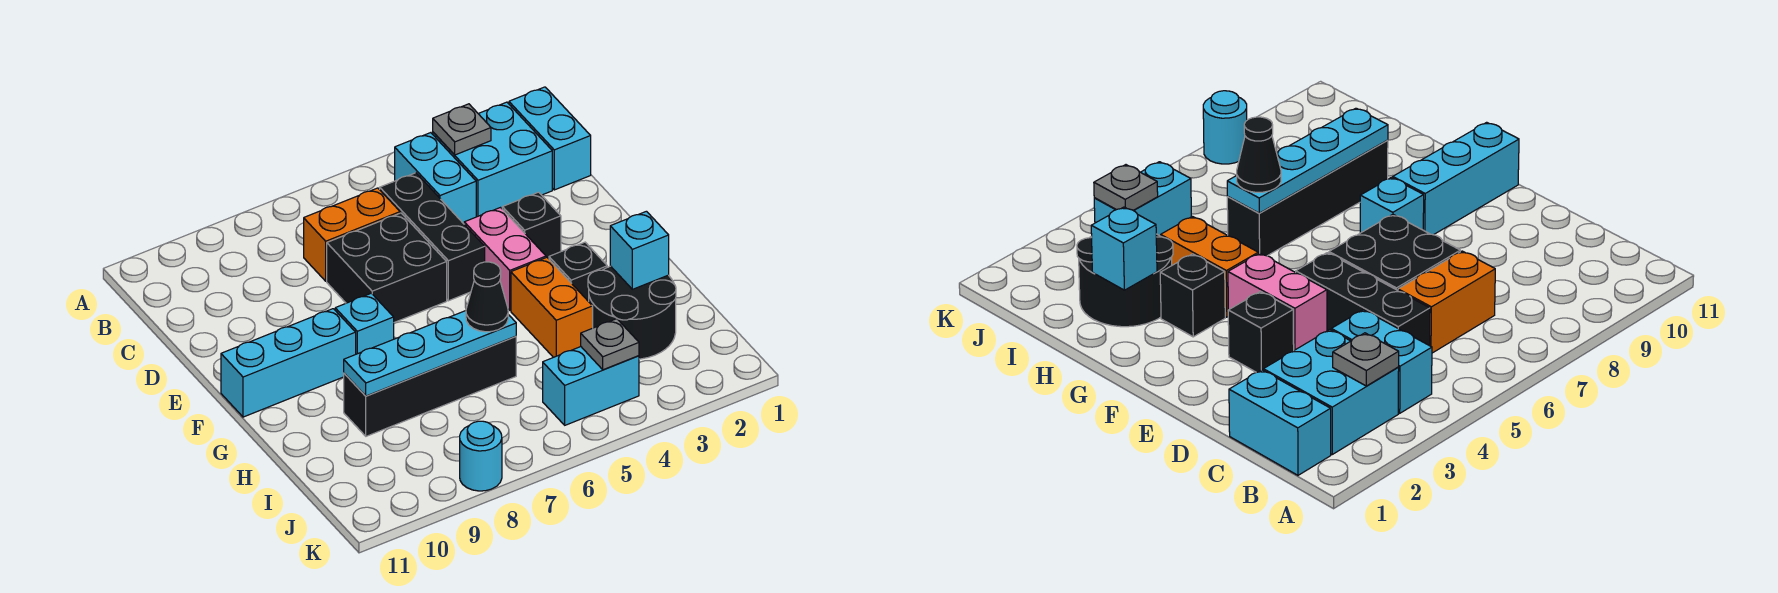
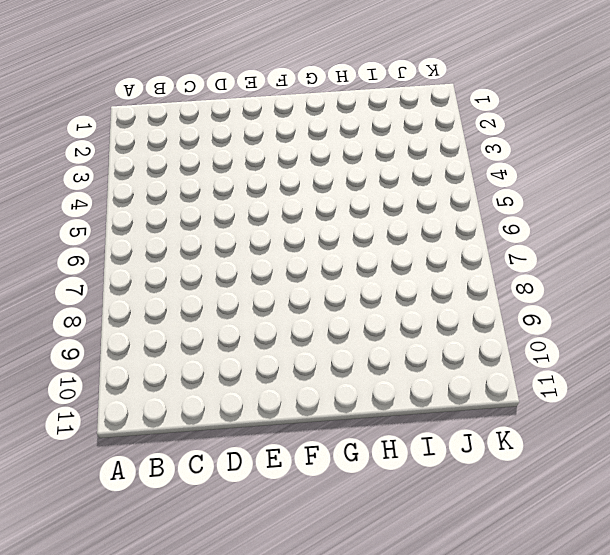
none -> cyan brick B1:C1 level 1
none -> cyan brick B2:C3 level 1
none -> cyan brick B4:C4 level 1

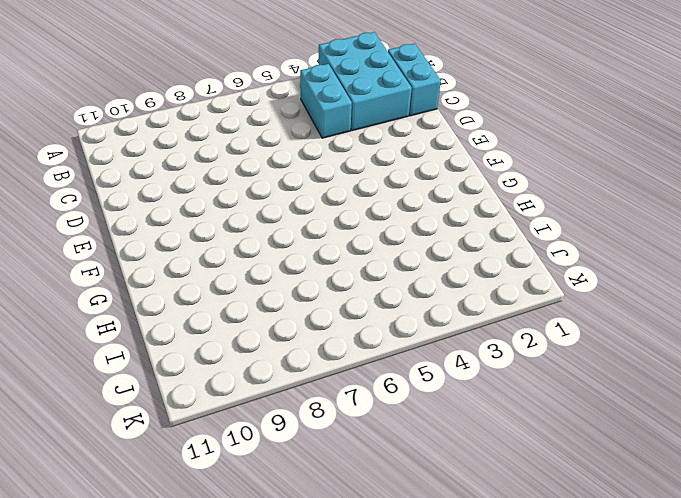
cyan brick A2:C3 level 1 -> cyan brick B2:C3 level 1
none -> black brick C5:E5 level 1
none -> orange brick C6:C7 level 1
none -> black brick D6:E7 level 1

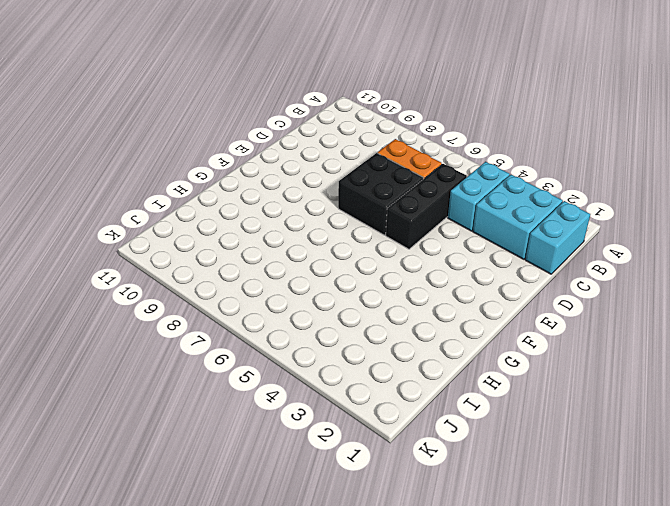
none -> black brick E3 level 1
none -> pink brick E4:F4 level 1
none -> cyan brick F8 level 1

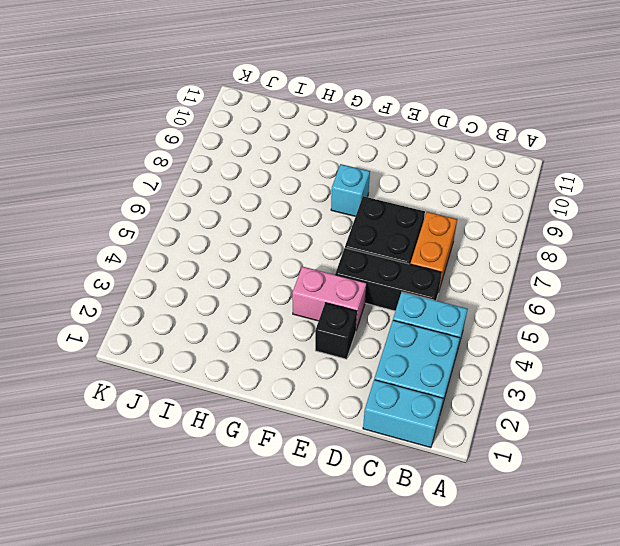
none -> cyan brick F9:F11 level 1
none -> black brick G3 level 1
none -> orange brick G4:H4 level 1

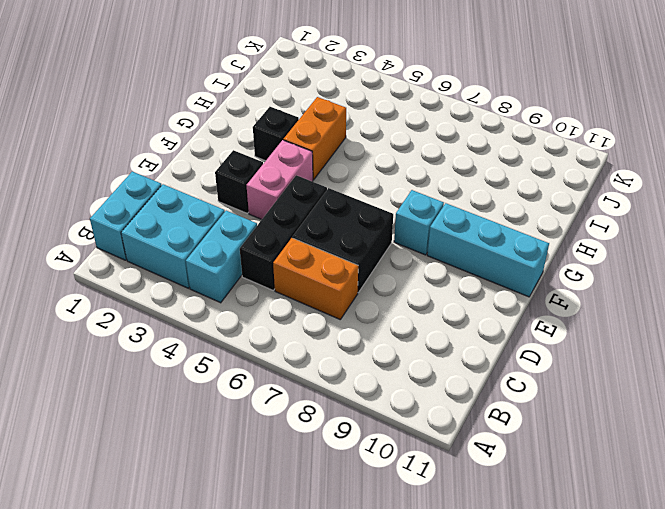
none -> black round brick H2:I3 level 1
none -> black brick H6:H9 level 1
none -> cyan brick J4:J5 level 1

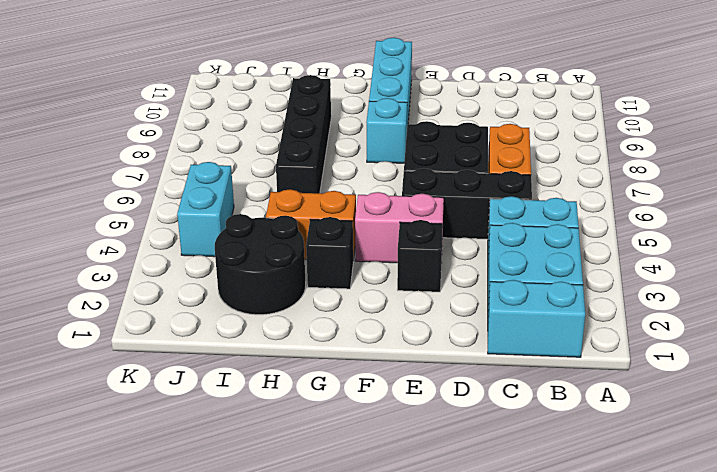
none -> cyan round brick K8 level 1
none -> grey plate B3 level 2
none -> cyan brick H2 level 2

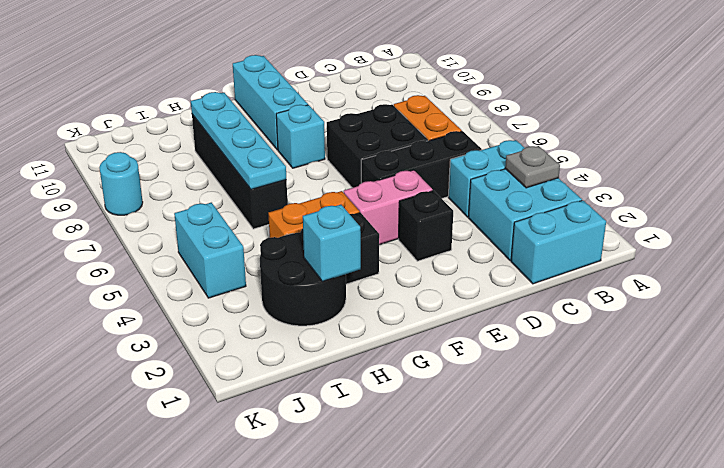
none -> grey plate J4 level 2
none -> black cone H6 level 3

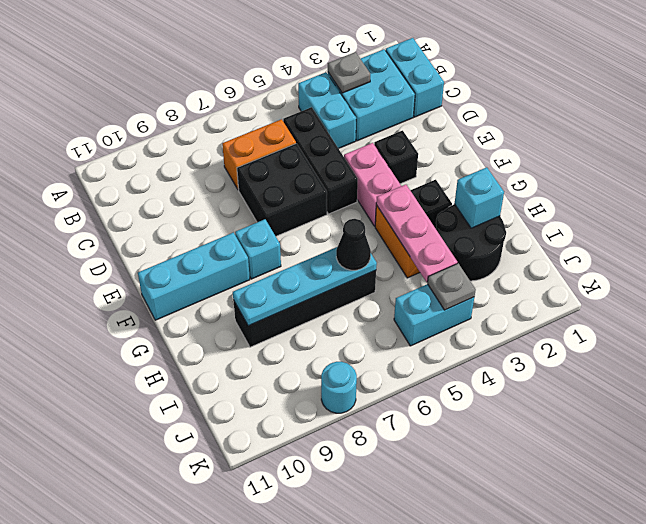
pink plate G4:I4 level 2 -> none

